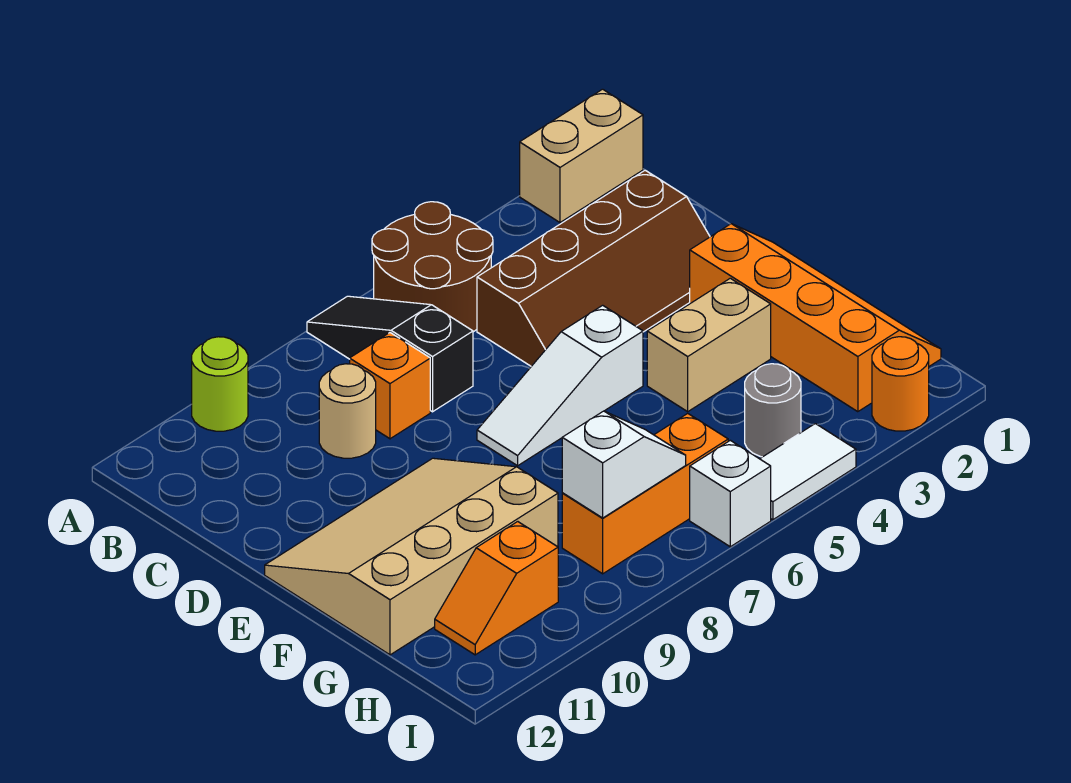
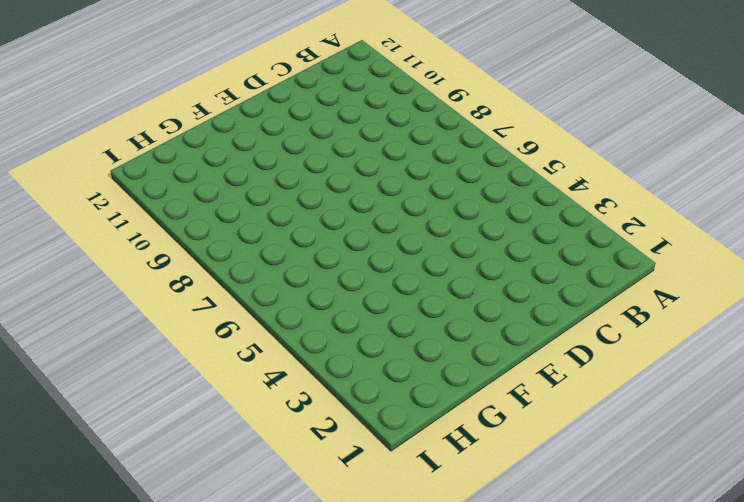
none -> tan brick A1:A2 level 1
none -> brown round brick A5:B6 level 1
none -> black slope A7:C7 level 1 top C

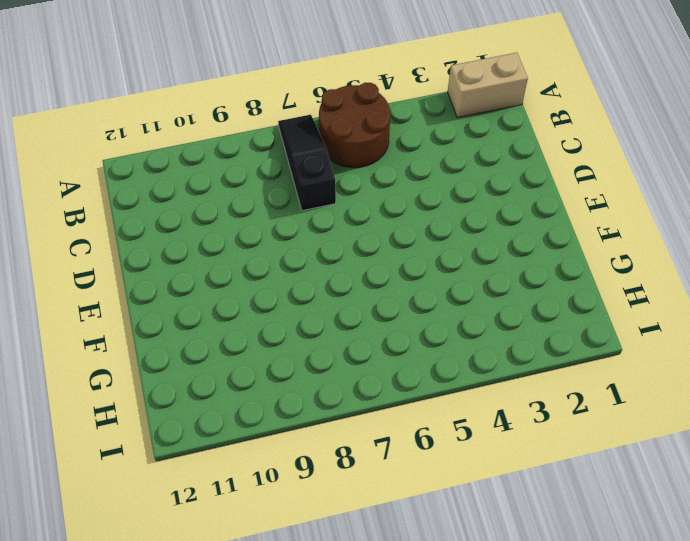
none -> lime round brick A10 level 1
none -> brown slope C2:D5 level 1 top C
none -> orange brick C8 level 1

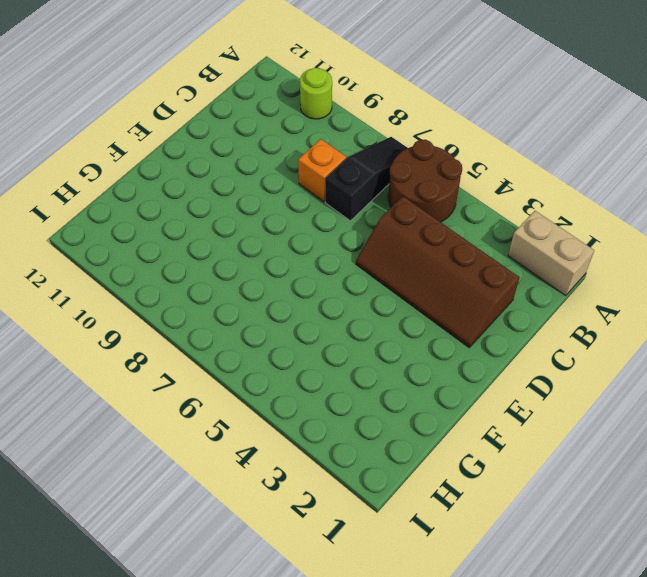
none -> tan round brick C9 level 1
none -> orange slope E1:H2 level 1 top 2
none -> white slope E5:E7 level 1 top 5

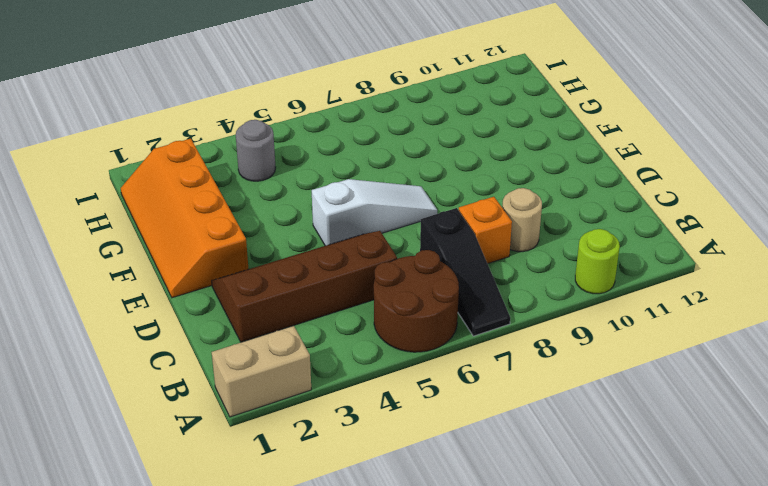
none -> tan slope E9:G12 level 1 top G
none -> tan brick F3:F4 level 1
none -> orange brick H6:H8 level 1

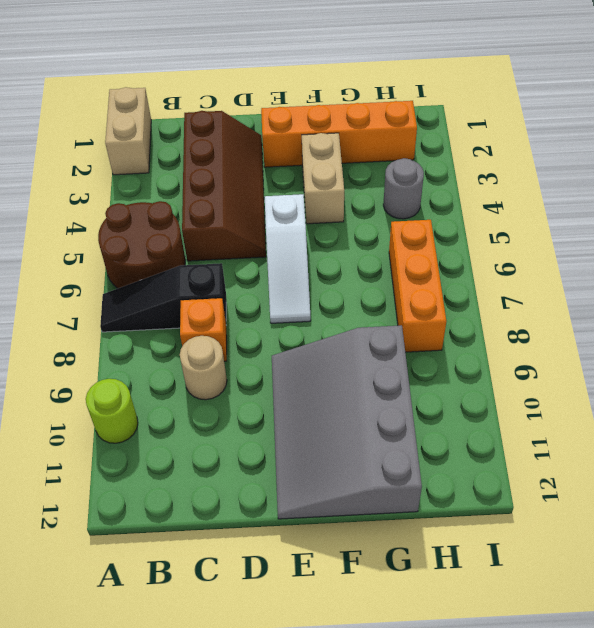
grey slope E9:G12 level 1 top G -> tan slope E9:G12 level 1 top G
none -> orange slope H10:H11 level 1 top 10
none -> orange round brick I2 level 1
none -> white tile I4:I5 level 1

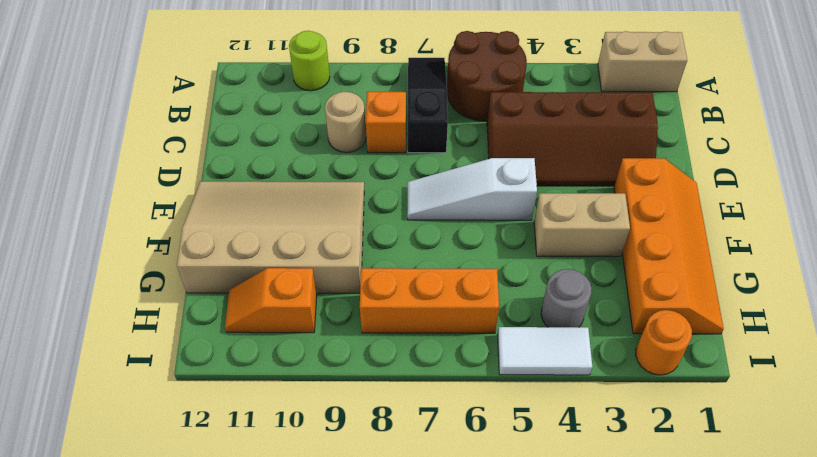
none -> white brick I6 level 1
none -> white slope H7:H8 level 2 top 8

